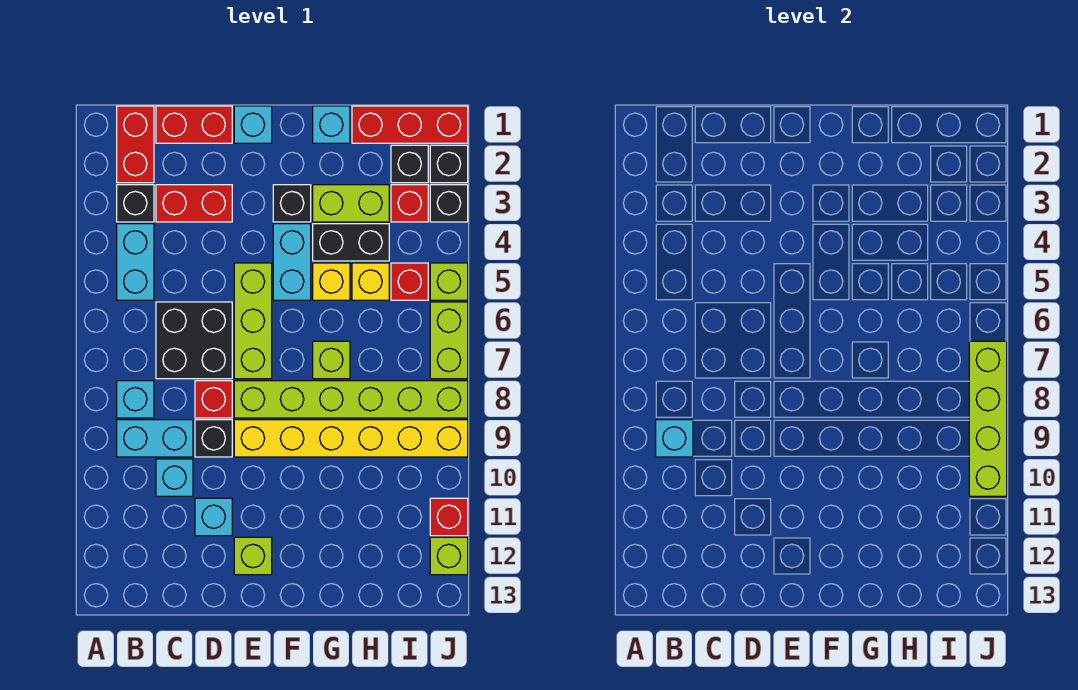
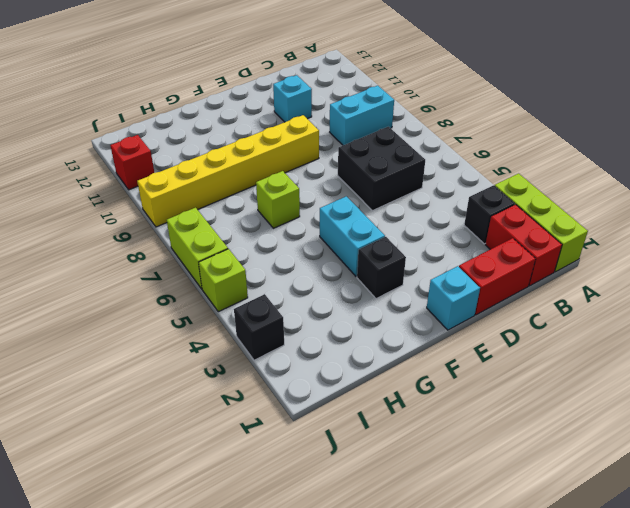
lime brick A1:A3 level 1 -> lime brick E5:E7 level 1
none -> cyan brick B4:B5 level 1
none -> cyan brick B8 level 1
none -> red brick C3:D3 level 1
none -> cyan brick C10 level 1

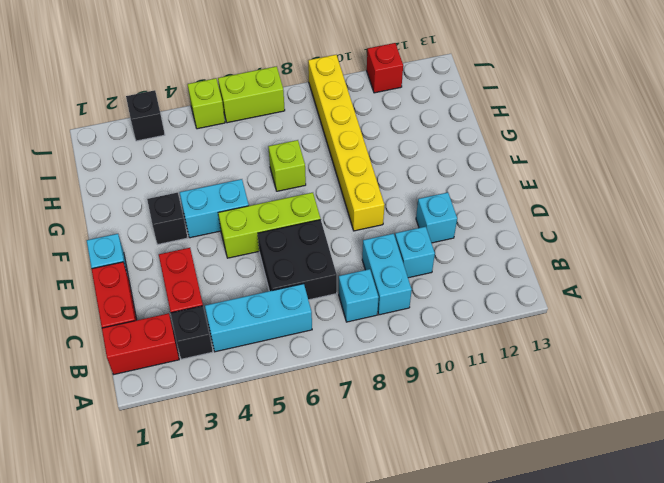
cyan brick B4:B6 level 1 -> cyan brick B4:B5 level 1
none -> red brick D8 level 1
none -> black brick D9 level 1
none -> lime brick E8:J8 level 1
none -> lime brick E12 level 1

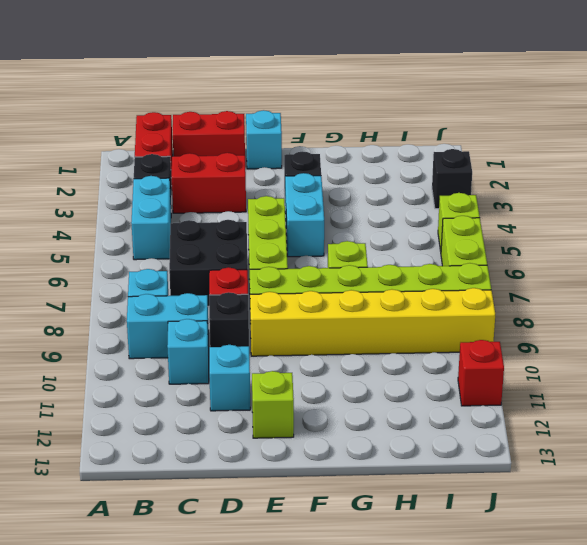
none -> cyan brick G1 level 1
none -> lime brick G3:H3 level 1
none -> black brick G4:H4 level 1
none -> yellow brick G5 level 1

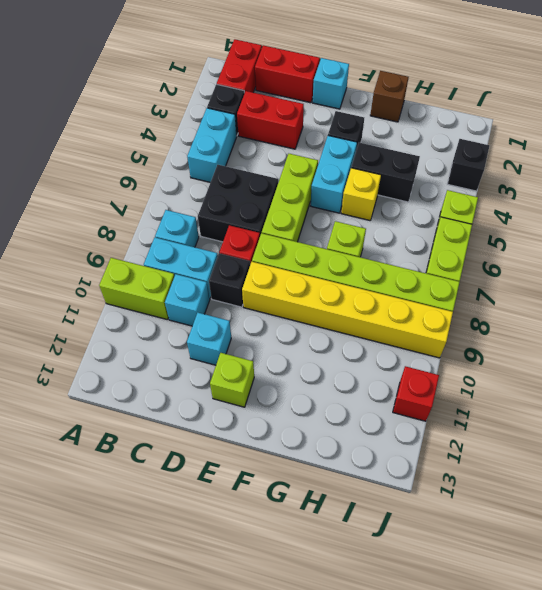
lime brick A10:B10 level 1 -> lime brick G3:H3 level 1
brown brick G1 level 1 -> cyan brick G1 level 1
none -> red brick H1:J1 level 1
none -> yellow brick H5 level 1
none -> black brick I2 level 1
none -> red brick I3 level 1

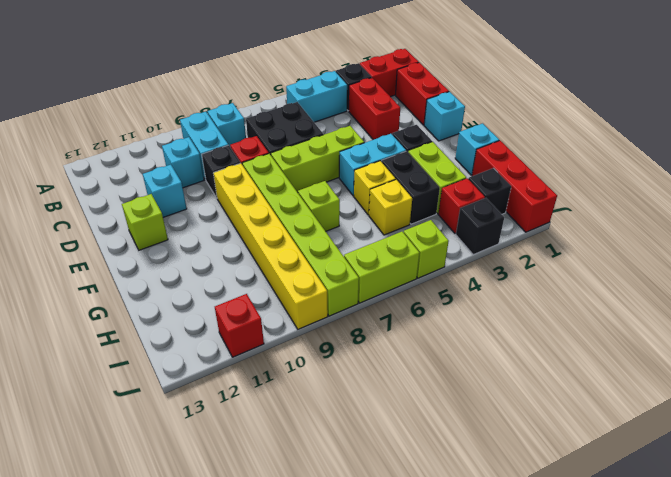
none -> red brick I5 level 1
none -> black brick J2 level 1
none -> lime brick J12 level 1
none -> cyan brick B9 level 2

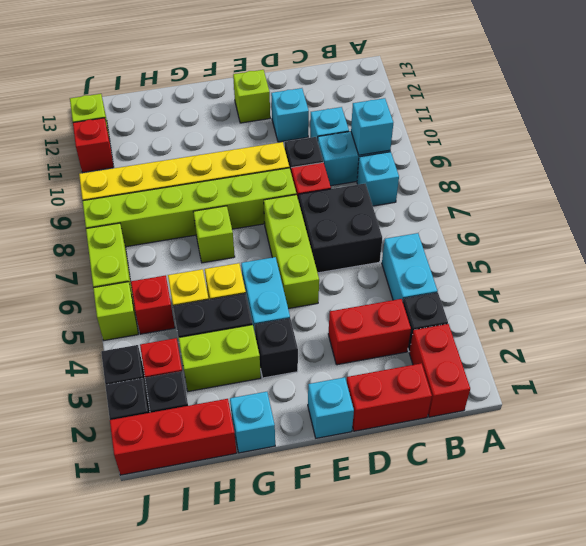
none -> lime brick J7:J10 level 2

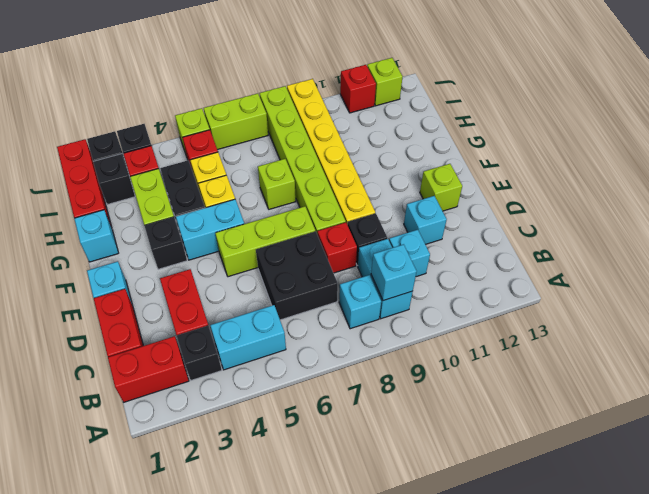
none -> lime brick J7:J10 level 2

